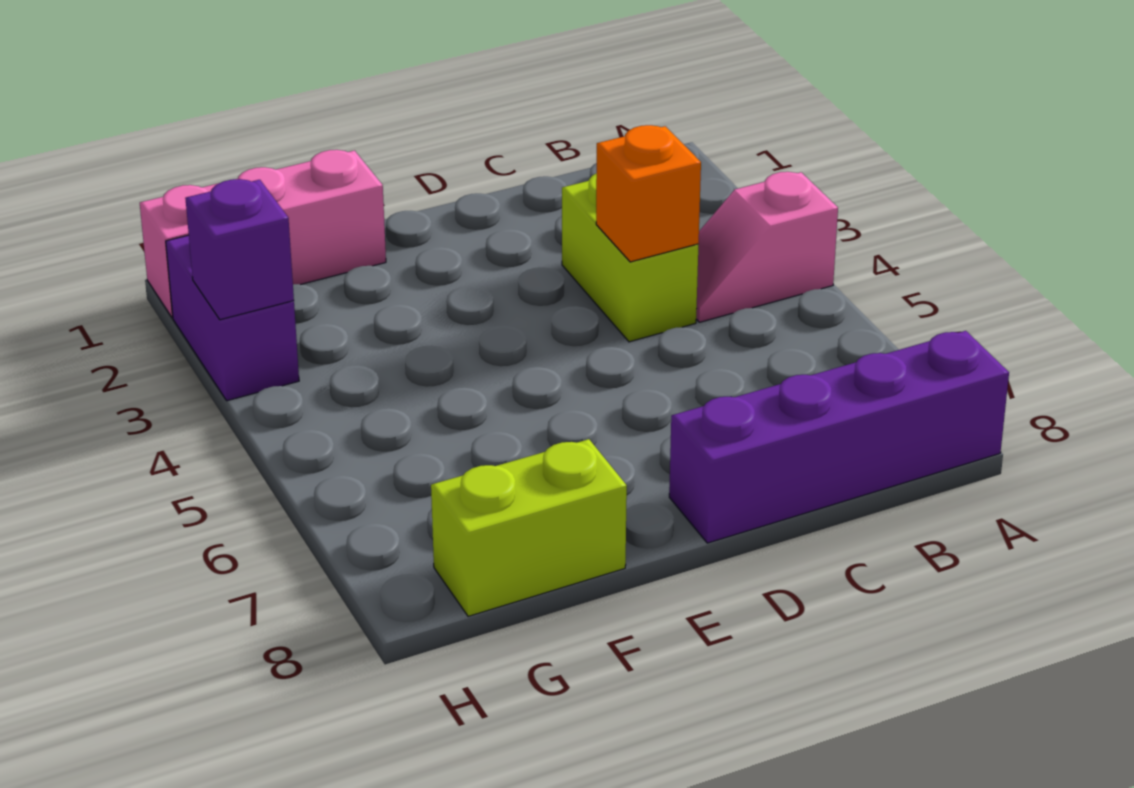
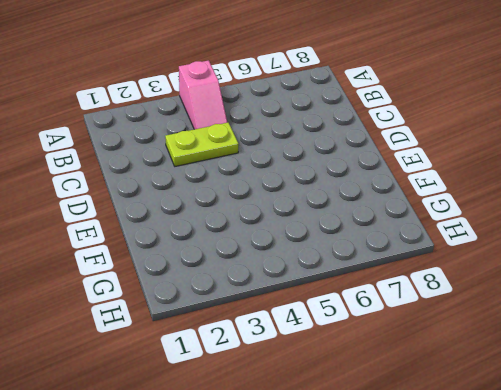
lime plate C3:C4 level 1 -> lime brick C3:C4 level 1
none -> purple brick A8:D8 level 1
none -> pink brick F1:H1 level 1

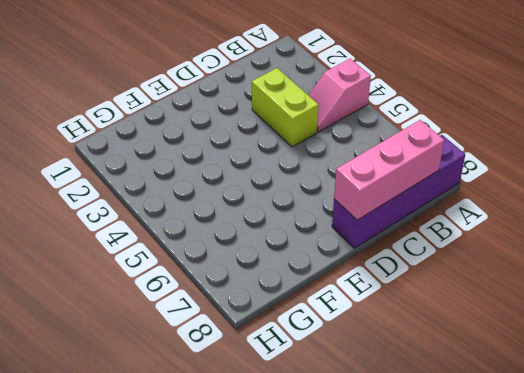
pink brick B8:D8 level 2 -> pink brick F1:H1 level 1
none -> lime brick F8:G8 level 1
none -> purple brick H2:H3 level 1

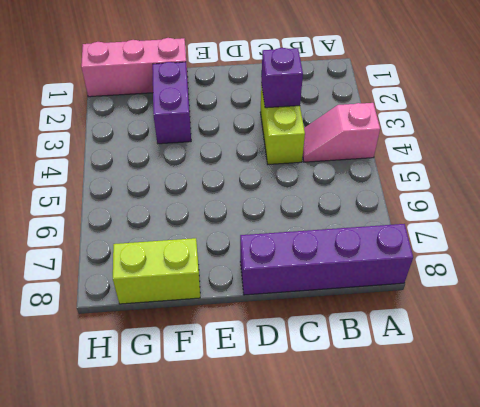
purple brick C3 level 2 -> purple brick H3 level 2
purple brick F2:F3 level 1 -> purple brick H2:H3 level 1
none -> orange brick C4 level 2

